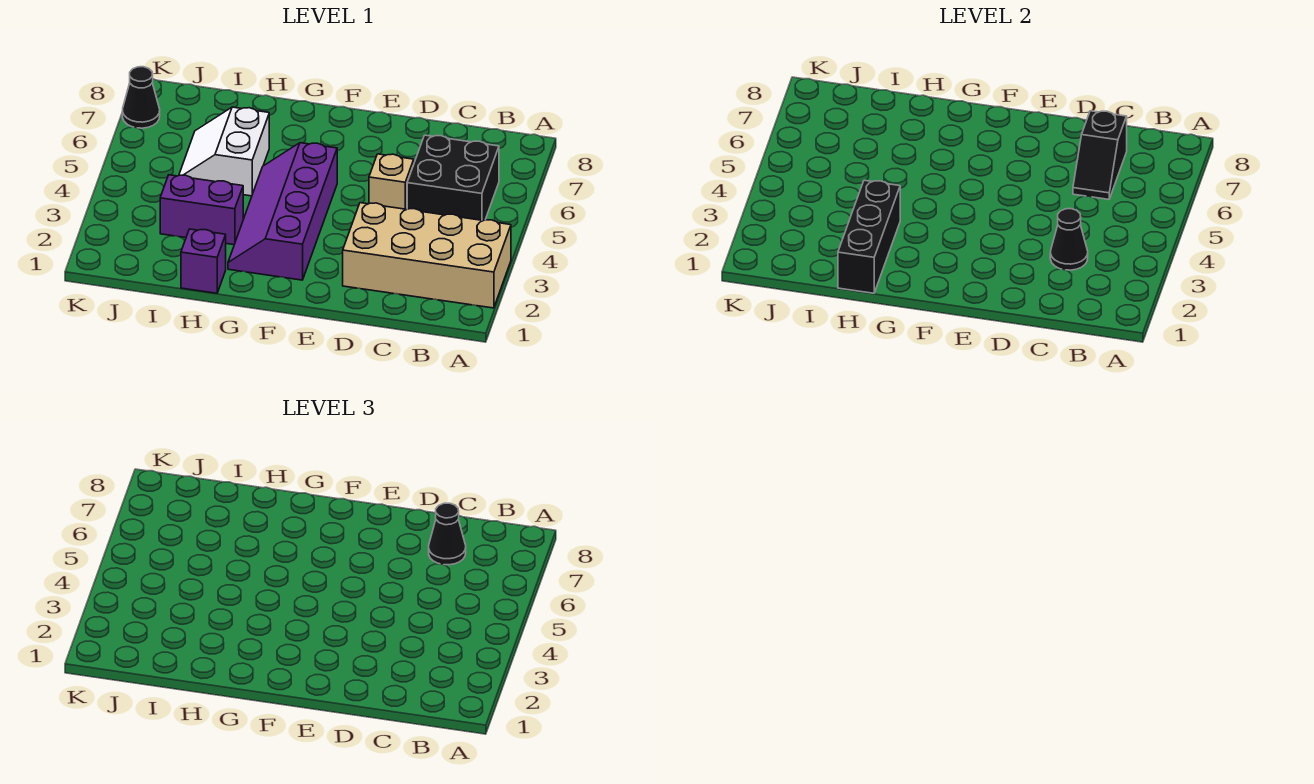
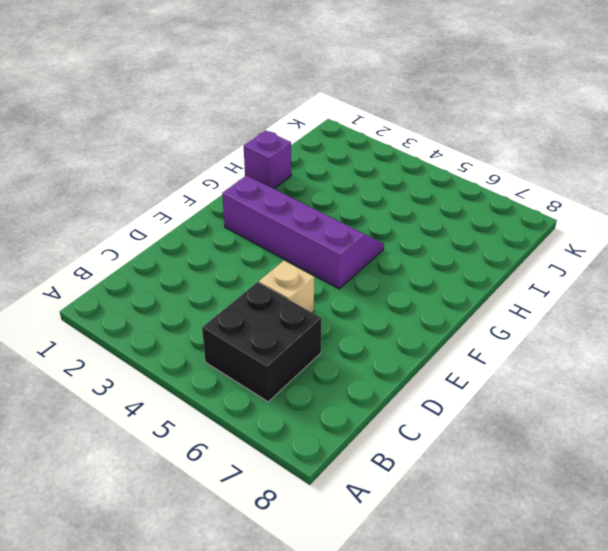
none -> tan brick A2:D3 level 1
none -> purple brick H3:I3 level 1
none -> white slope H5:I6 level 1 top H

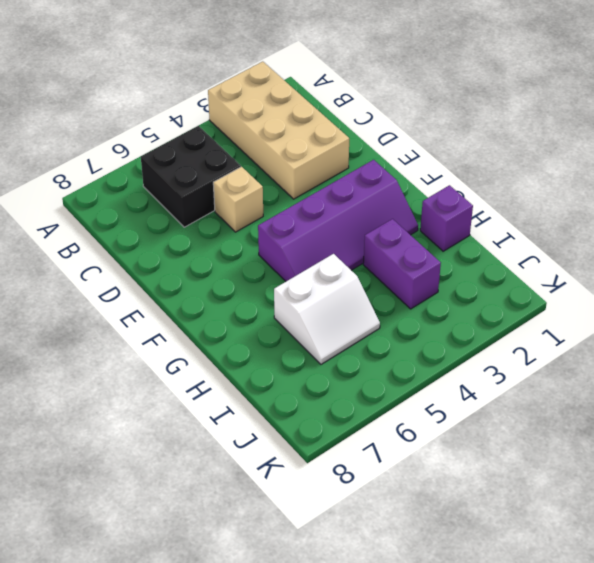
none -> black cone K7 level 1
none -> black cone C3 level 2
none -> black slope C6:C7 level 2 top 7

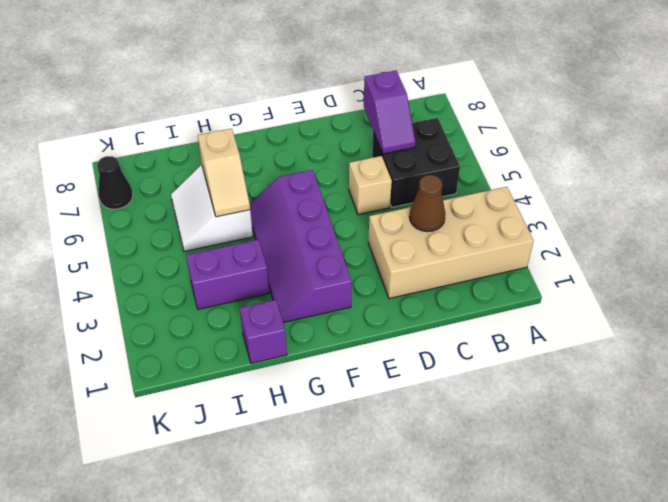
brown cone C3 level 2 -> black cone C3 level 2
purple slope C6:C7 level 2 top 7 -> black slope C6:C7 level 2 top 7
tan slope H5:H6 level 2 top 6 -> none
none -> black brick H1:H3 level 2
none -> black cone C7 level 3

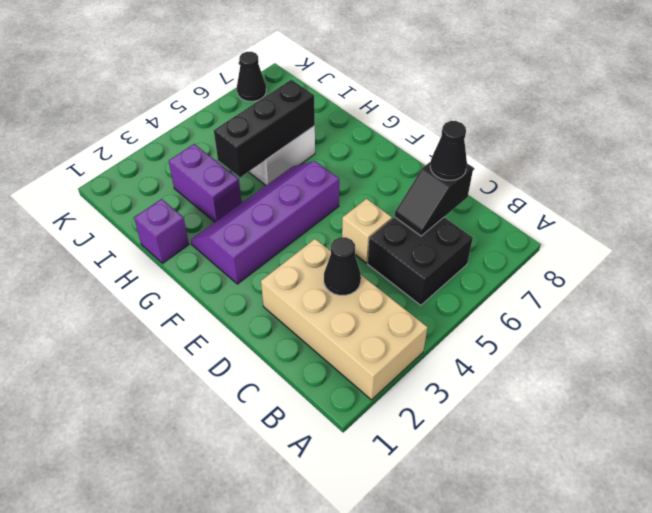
black brick H4:H6 level 2 -> black brick H1:H3 level 2

